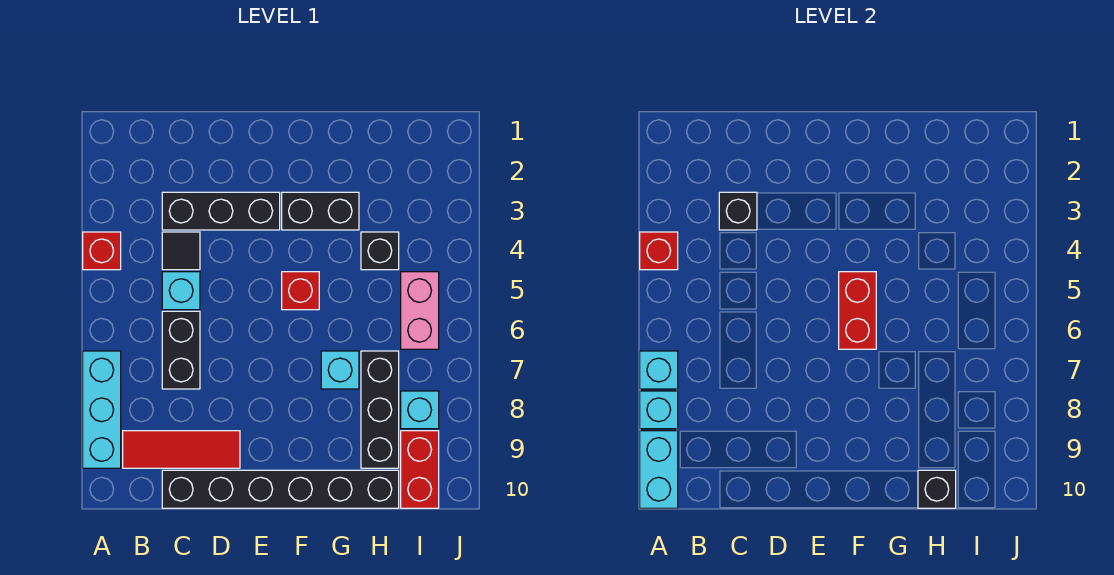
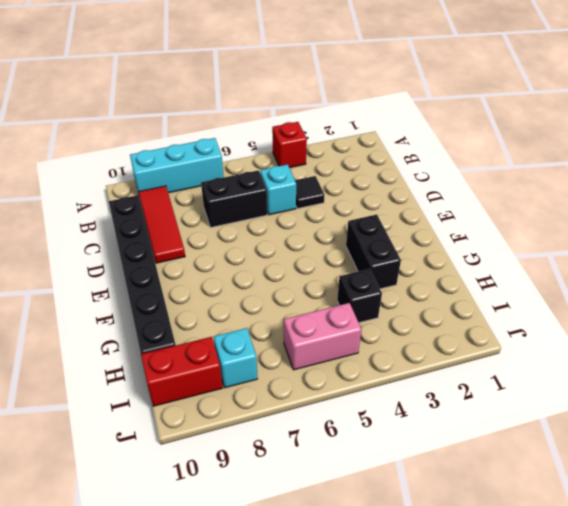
none -> black brick C3:E3 level 1
none -> red brick F5 level 1
none -> cyan brick G7 level 1

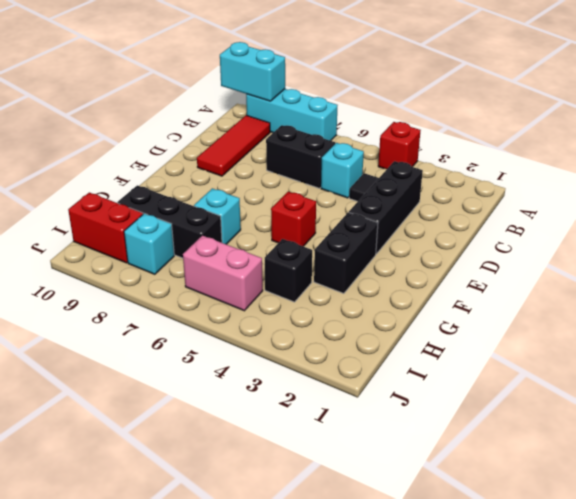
none -> black brick C10:H10 level 1
none -> red brick A4 level 2
none -> cyan brick A7 level 2

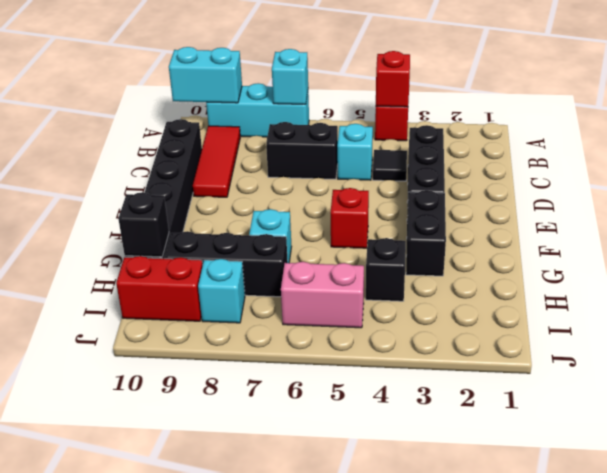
none -> cyan brick A8 level 2
none -> black brick C3 level 2
none -> red brick F5:F6 level 2

